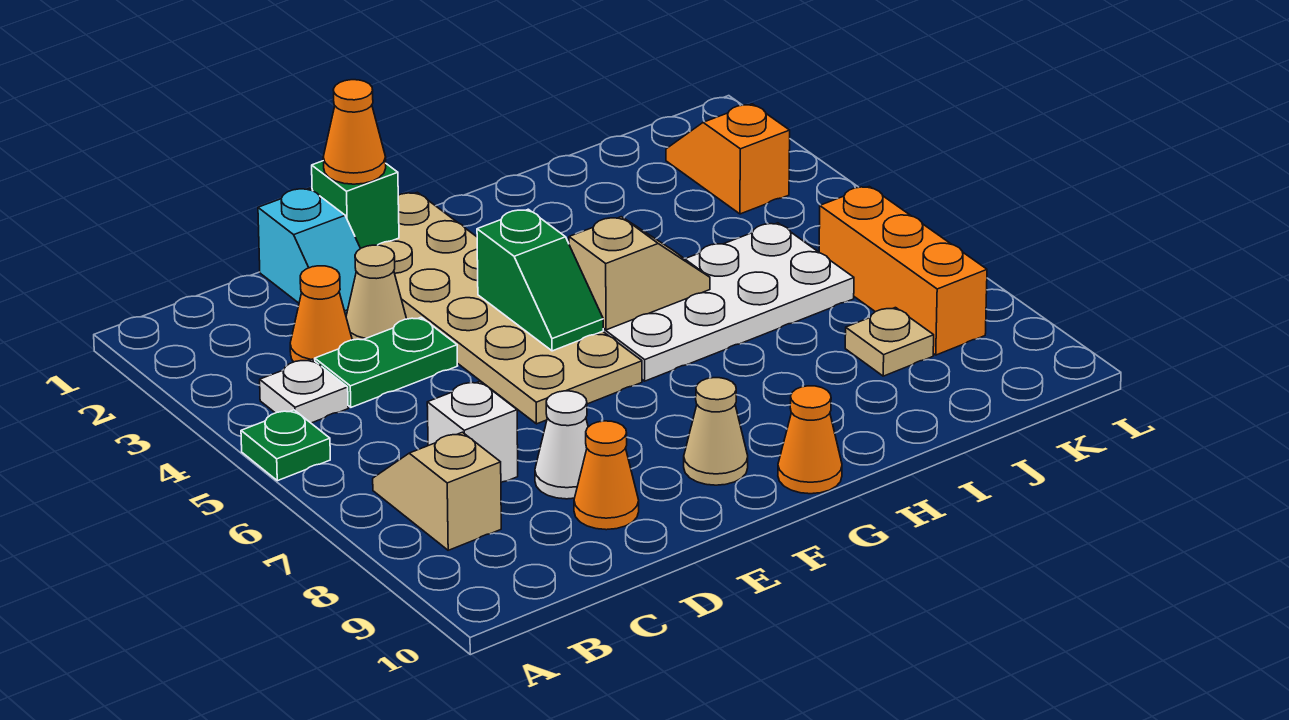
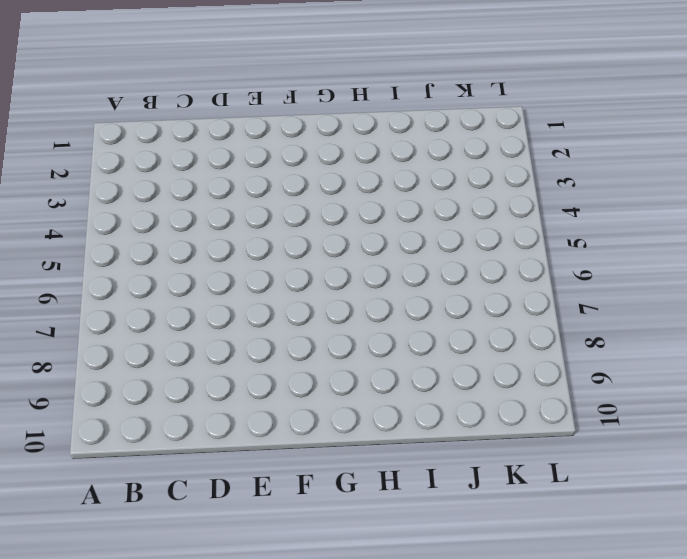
none -> green plate A5 level 1
none -> white plate B4 level 1
none -> tan slope B7:B8 level 1 top 8

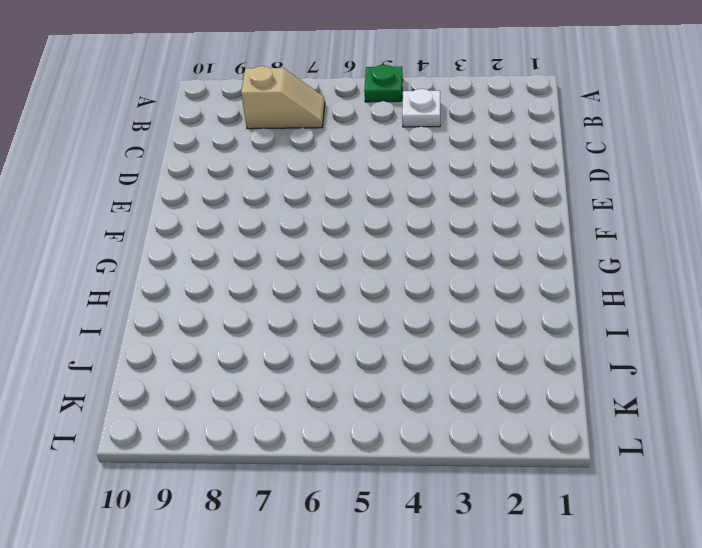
none -> orange cone C3 level 1
none -> green plate C4:D4 level 1
none -> white brick C7 level 1

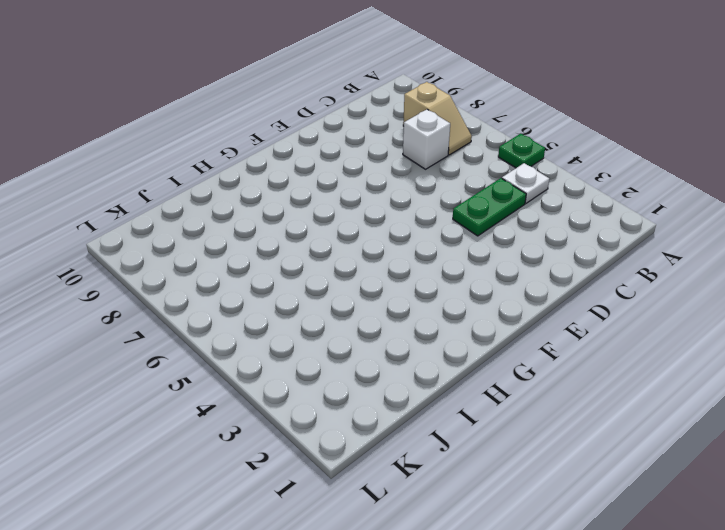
none -> orange cone C3 level 1
none -> cyan slope D1:D2 level 1 top 1
none -> tan cone D3 level 1

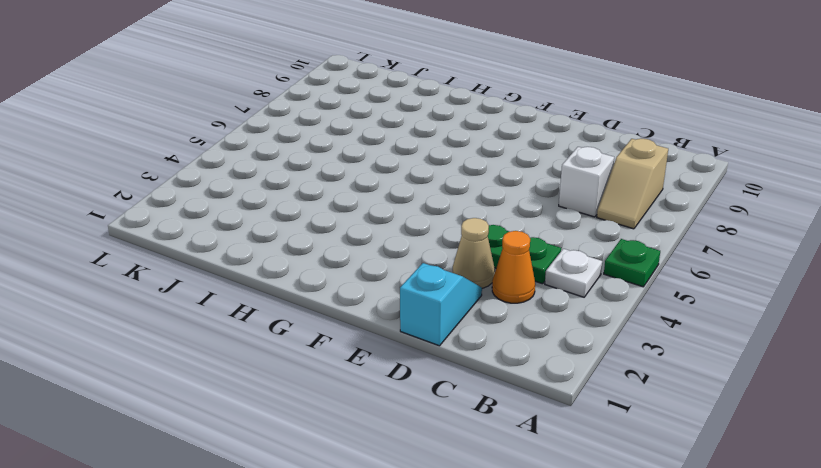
none -> white cone D8 level 1
none -> orange cone D9 level 1
none -> tan plate E1:F6 level 1

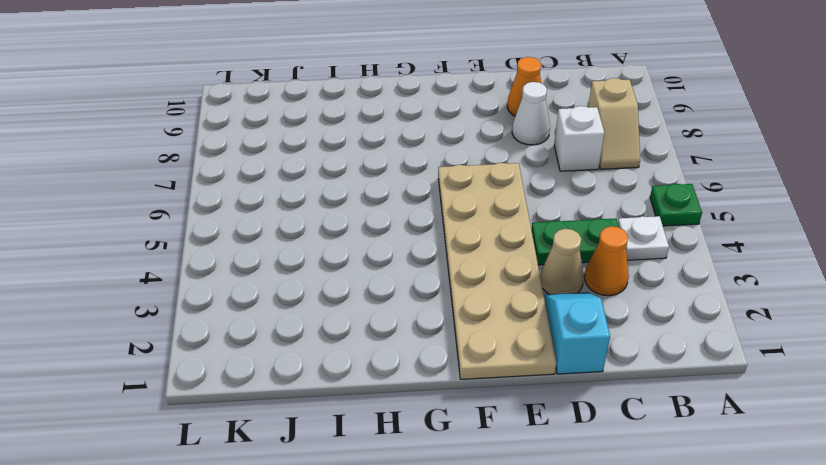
none -> tan cone F9 level 1
none -> white plate G5:J6 level 1
none -> orange cone G10 level 1

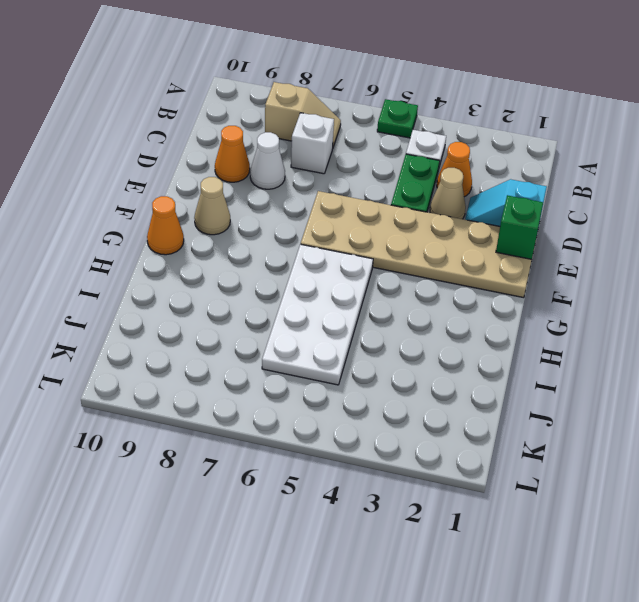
none -> tan plate J8 level 1
none -> orange slope K2:K3 level 1 top 3
none -> orange brick K6:K8 level 1

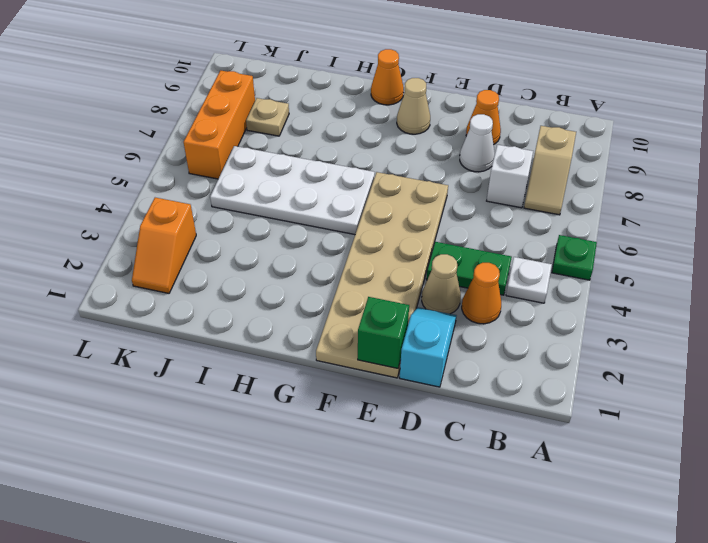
none -> green slope F4:F5 level 2 top 4
none -> tan slope G5:H5 level 2 top G
none -> orange cone E1 level 3

